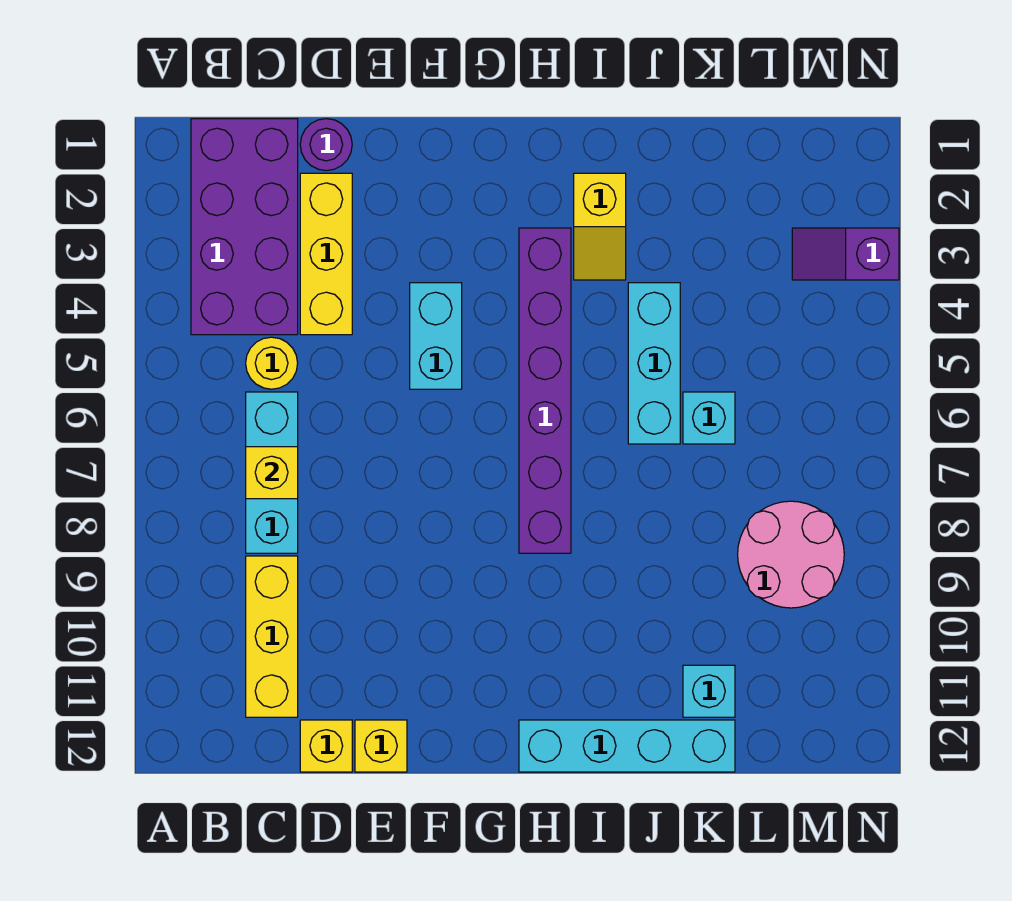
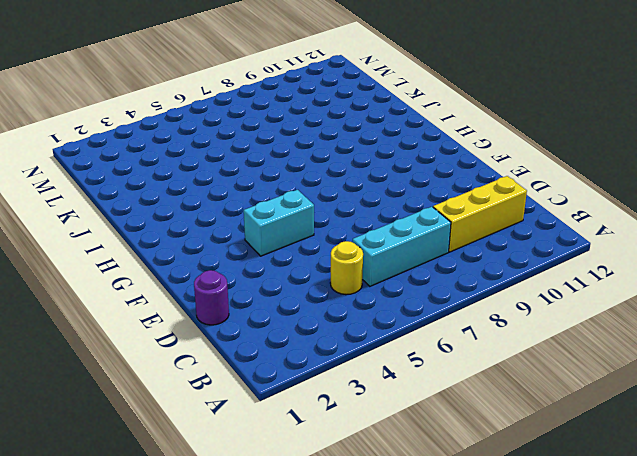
none -> purple brick B1:C4 level 1
none -> yellow brick D2:D4 level 1
none -> yellow brick D12 level 1

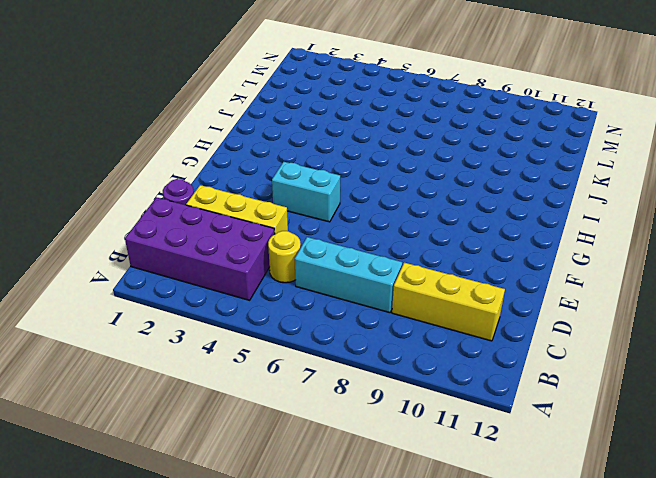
none -> yellow brick D12 level 1
none -> yellow brick E12 level 1
none -> purple brick H3:H8 level 1

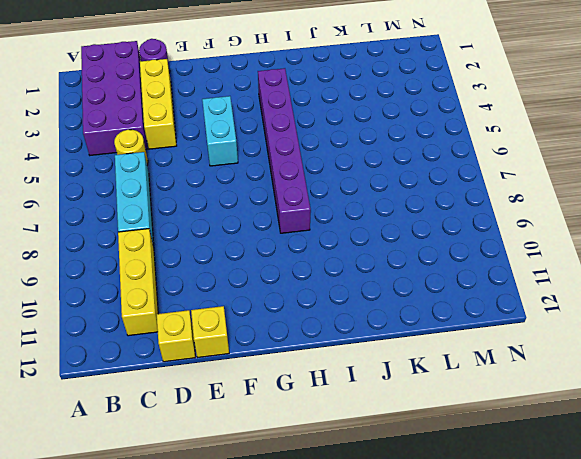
none -> cyan brick H12:K12 level 1
none -> yellow slope I2:I3 level 1 top 2
none -> cyan brick J4:J6 level 1

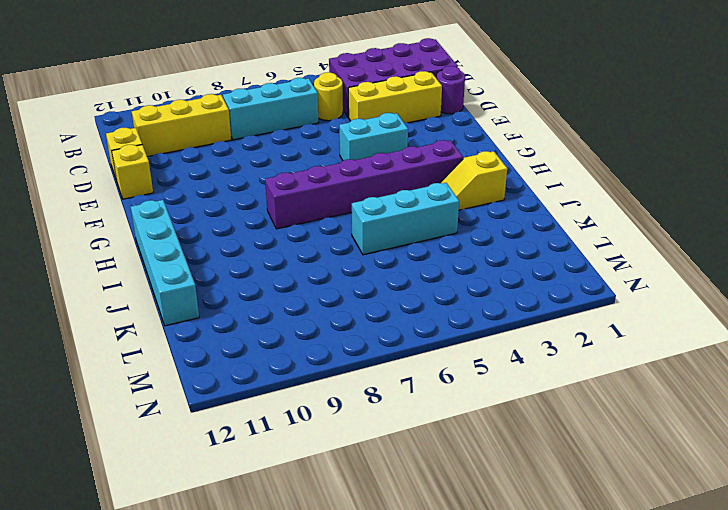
none -> cyan brick K6 level 1
none -> cyan brick K11 level 1
none -> pink round brick L8:M9 level 1

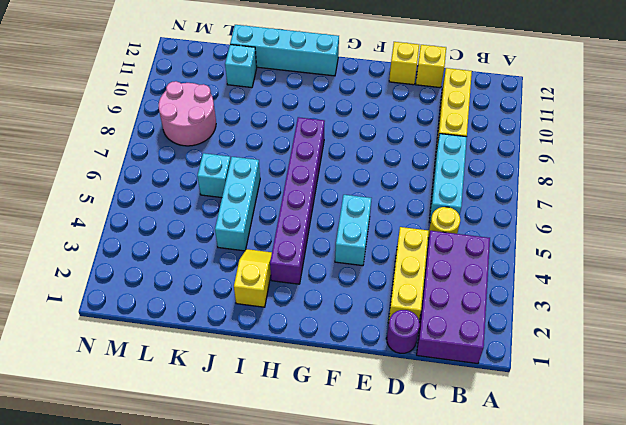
none -> purple slope M3:N3 level 1 top N
none -> yellow brick C7 level 2

